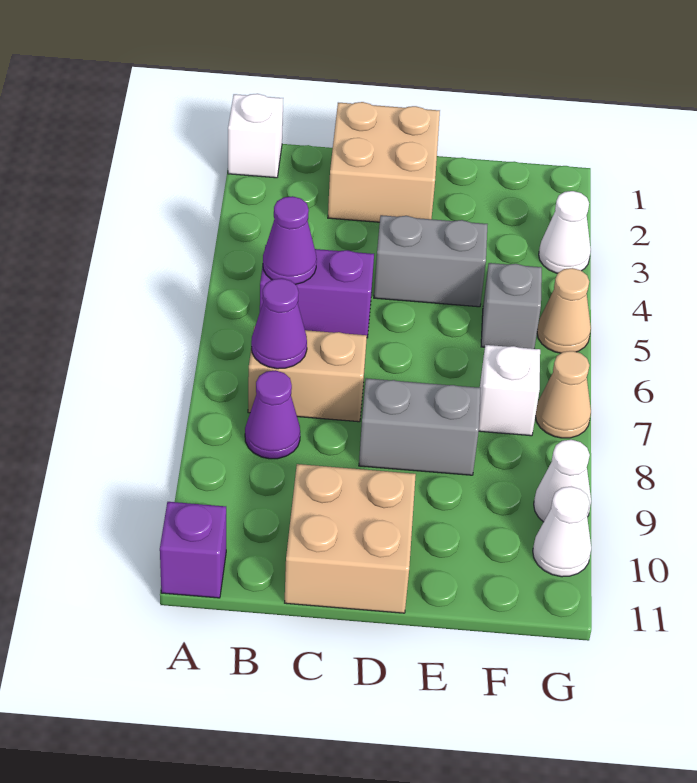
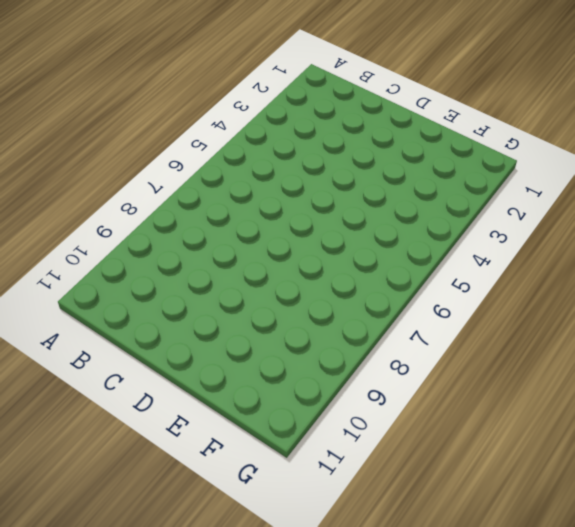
none -> white brick A1 level 1
none -> purple brick A11 level 1
none -> purple brick B5:C5 level 1

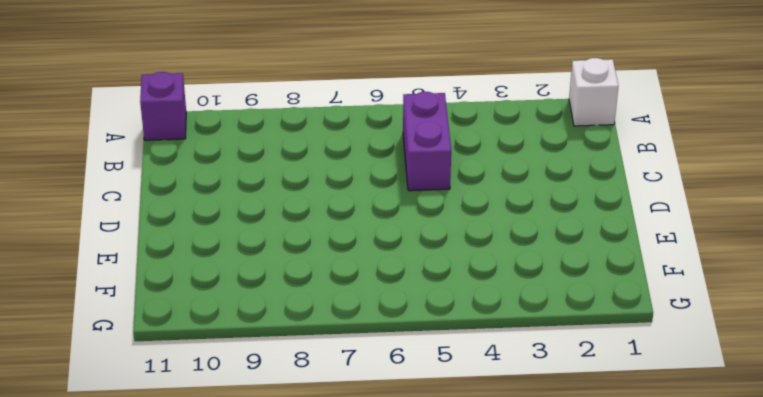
none -> tan brick B7:C7 level 1
none -> purple cone B8 level 1
none -> tan brick C1:D2 level 1

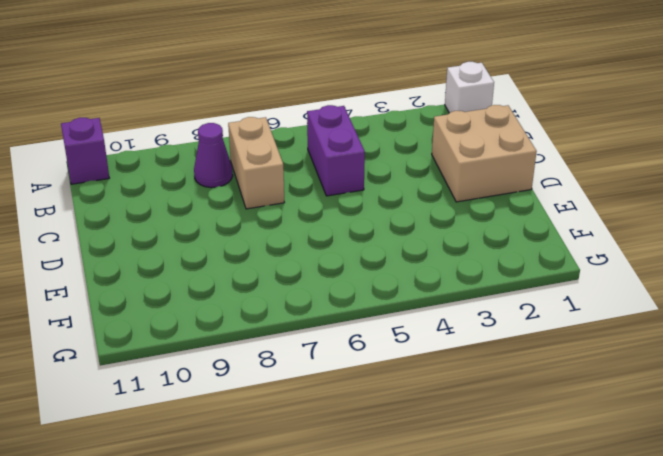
none -> tan brick C10:D11 level 1
none -> grey brick D4:E4 level 1
none -> grey brick D8:E8 level 1

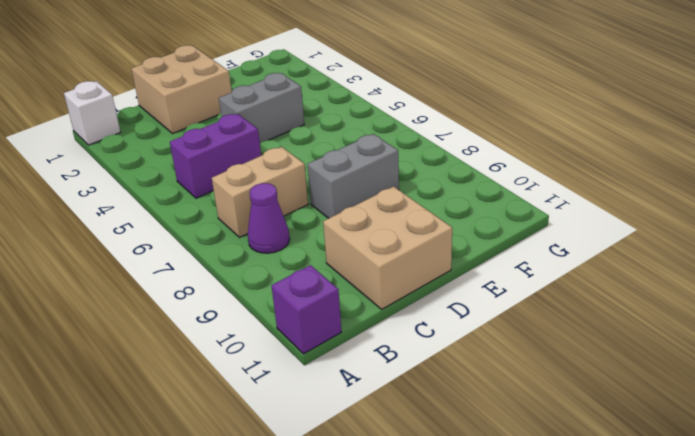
none -> grey brick F5 level 1
none -> white brick F7 level 1
none -> white cone G3 level 1

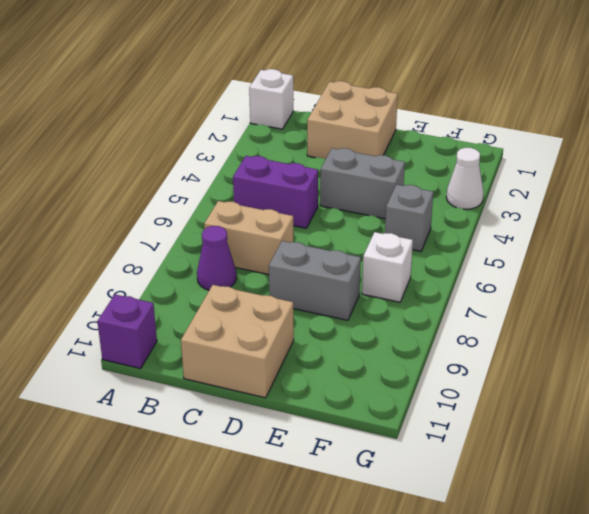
none -> tan cone G5 level 1
none -> tan cone G7 level 1
none -> white cone G9 level 1

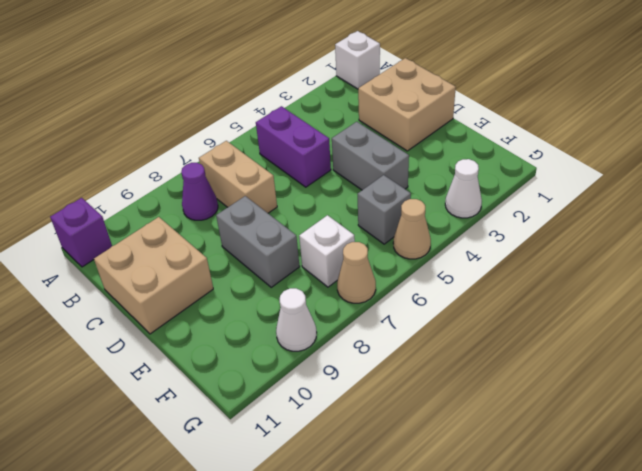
none -> white cone G10 level 1
none -> purple cone B5 level 2
none -> purple cone B7 level 2

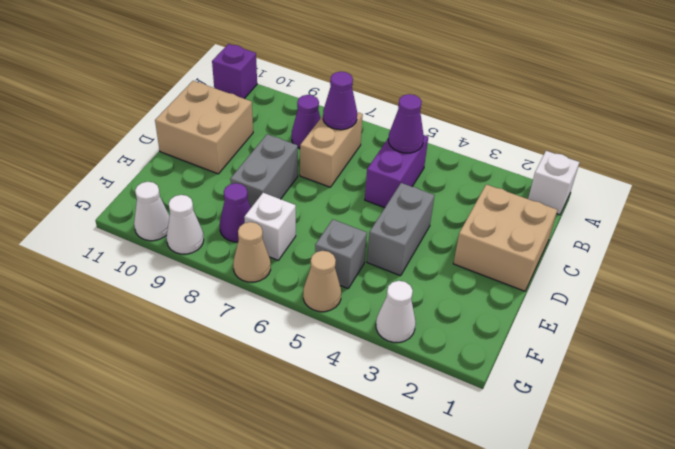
purple cone F8 level 1 -> none

